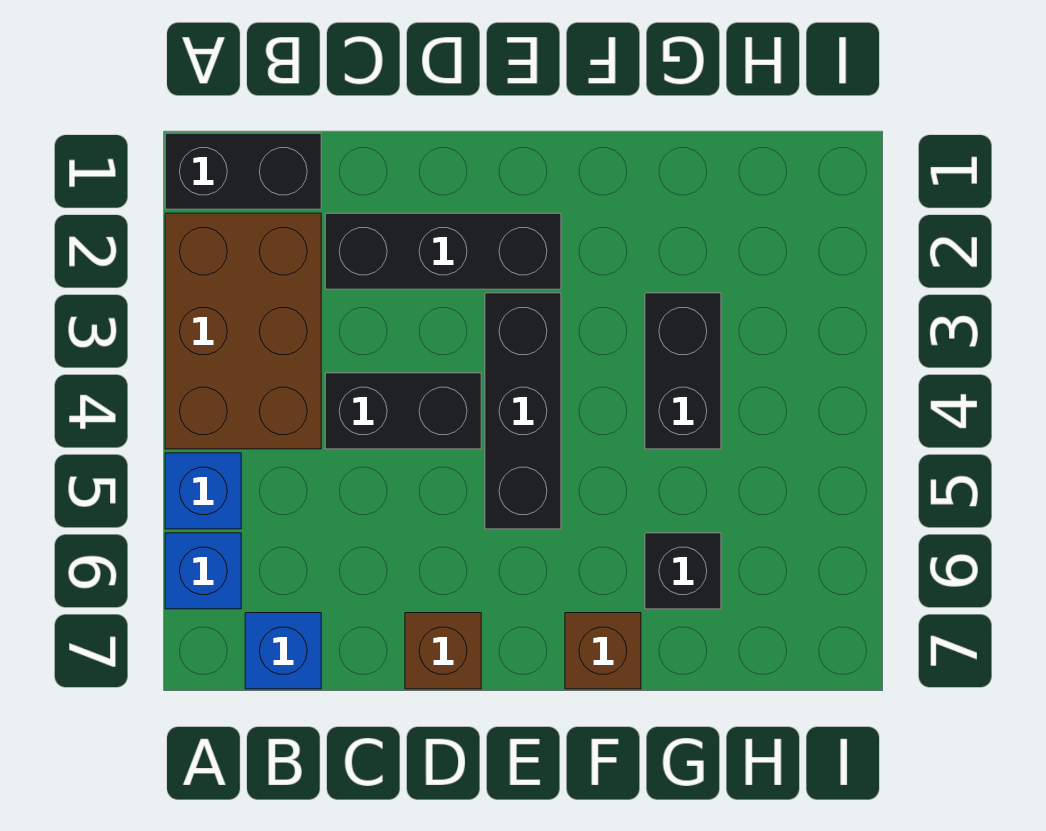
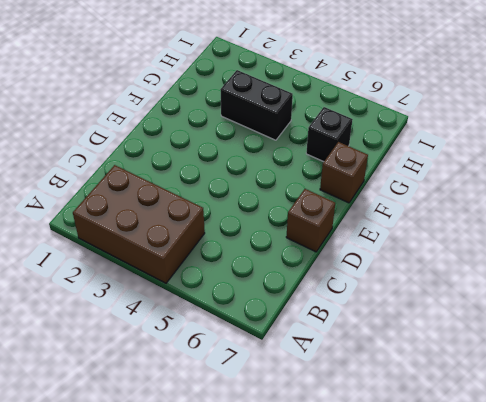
none -> black brick A1:B1 level 1
none -> blue brick A5 level 1
none -> blue brick A6 level 1

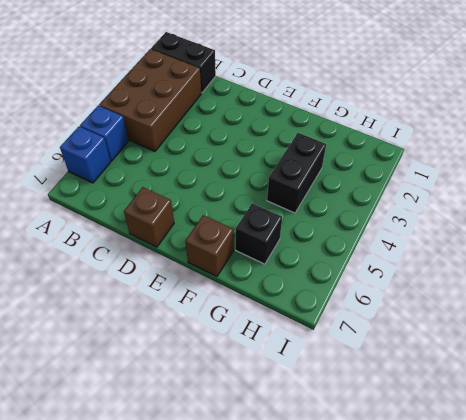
none -> blue brick B7 level 1
none -> black brick C2:E2 level 1
none -> black brick C4:D4 level 1

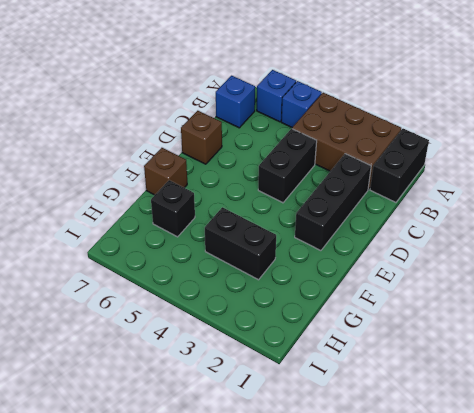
none -> black brick E3:E5 level 1

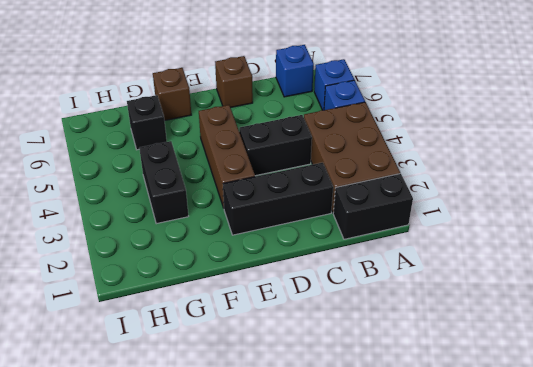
brown brick E3:E5 level 1 -> black brick E3:E5 level 1

